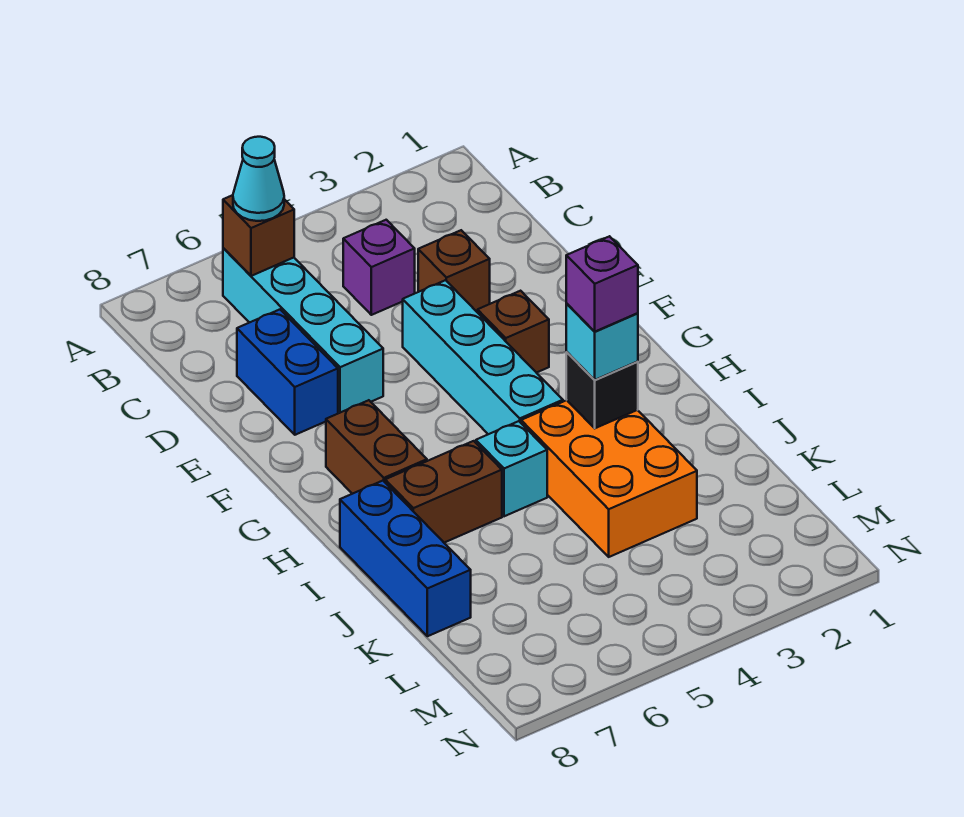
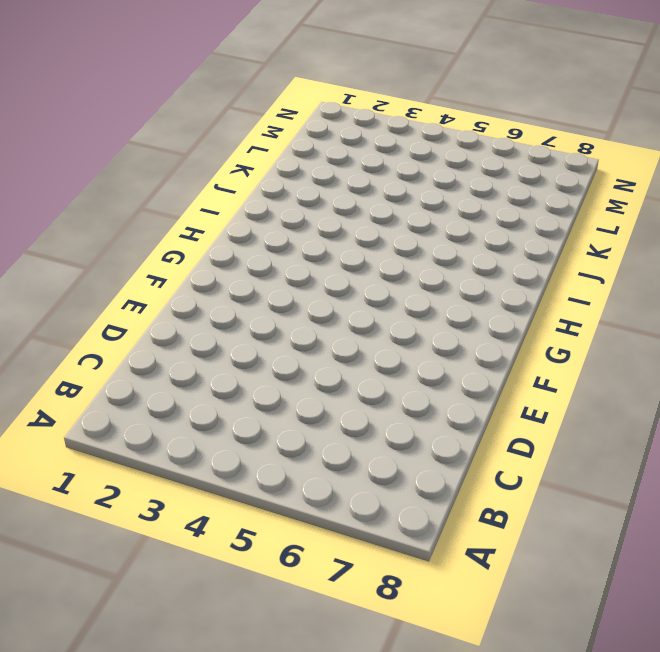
none -> cyan brick B6:E6 level 1
none -> purple brick C4 level 1
none -> brown brick D3 level 1

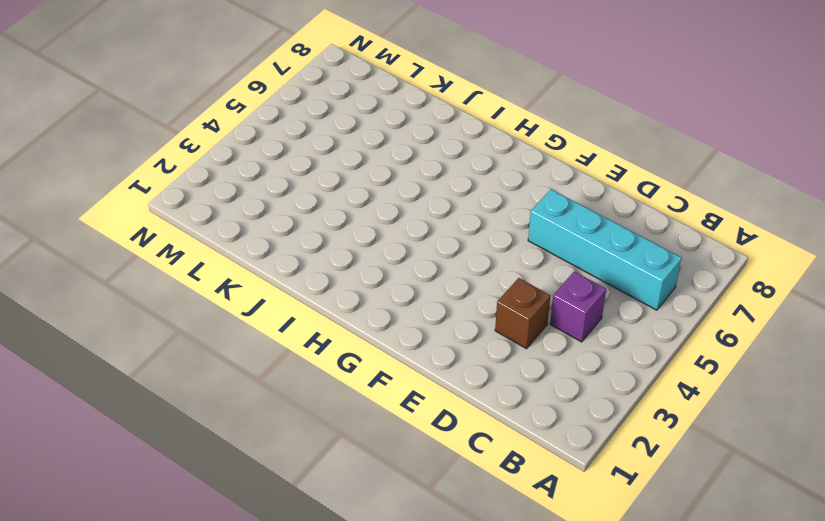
none -> blue brick D7:E7 level 1
none -> cyan brick E4:H4 level 1
none -> brown brick F3 level 1

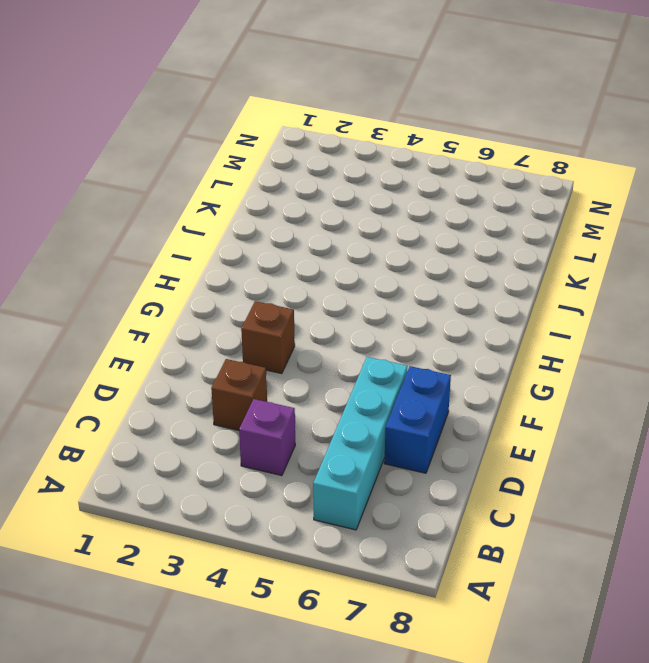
none -> cyan brick E4:H4 level 1
none -> brown brick G7:H7 level 1
none -> orange brick I3:K4 level 1

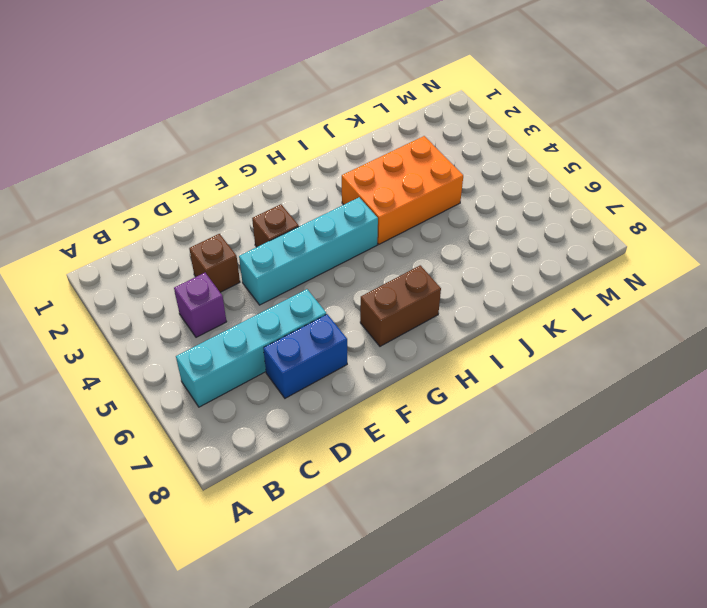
none -> cyan brick I5 level 1
none -> brown brick I6:I7 level 1
none -> blue brick I8:K8 level 1

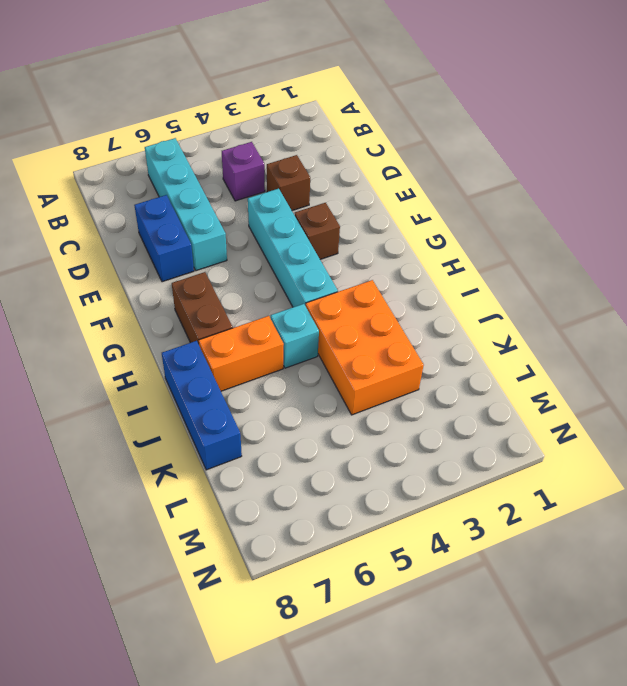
orange brick I6:I7 level 1 -> brown brick I6:I7 level 1
none -> brown brick B6 level 2
none -> black brick I3 level 2
none -> cyan cone B6 level 3

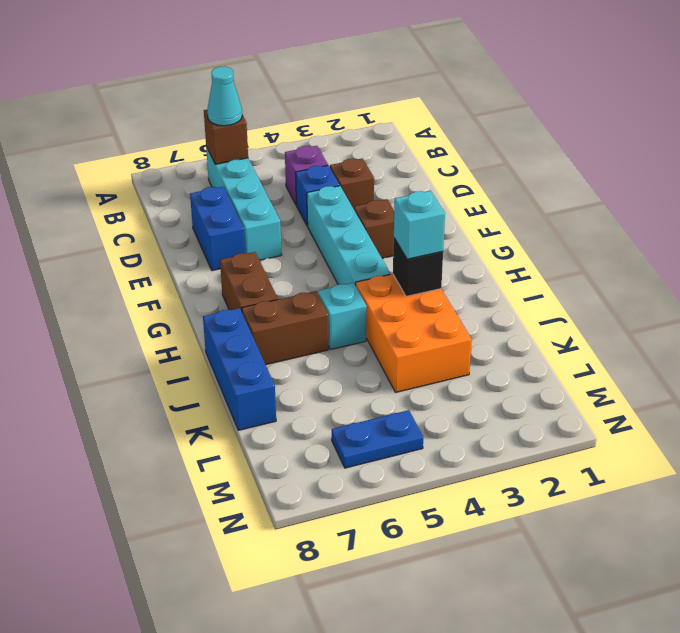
blue brick D4 level 1 -> none
blue plate M5:M6 level 1 -> none
none -> purple brick I3 level 4

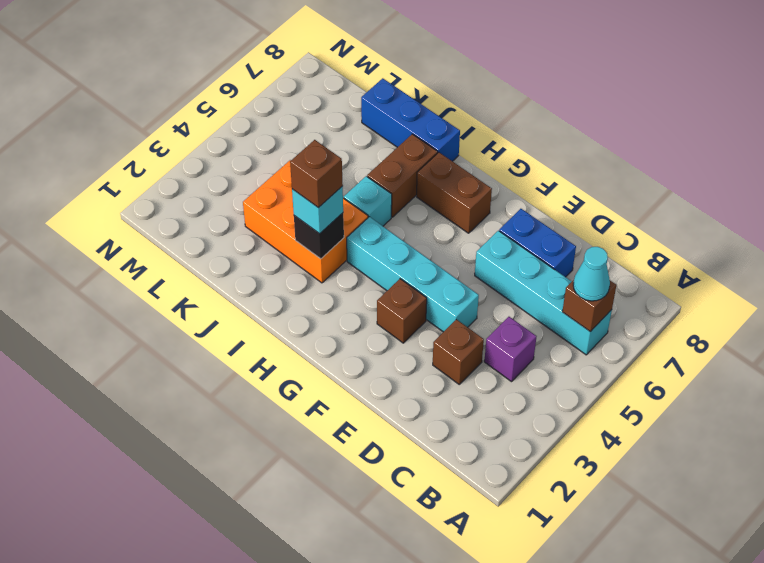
brown brick I3 level 4 -> purple brick I3 level 4

